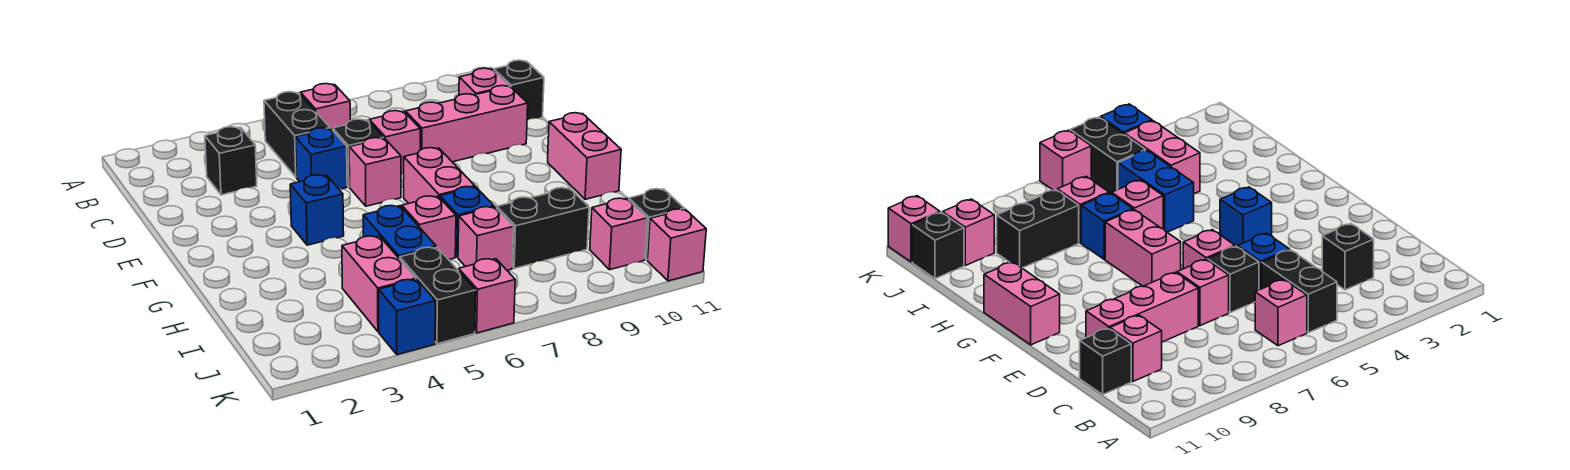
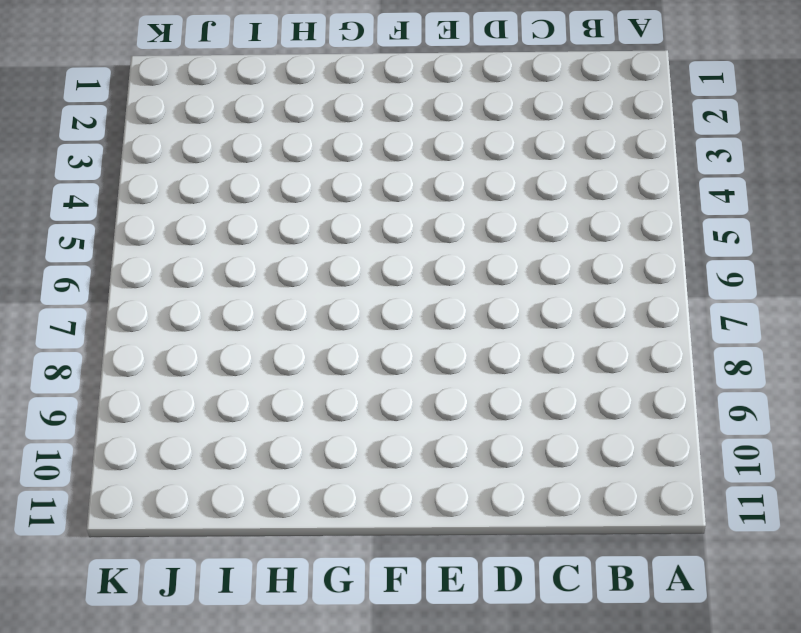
none -> black brick B5:C5 level 1
none -> pink brick B6 level 1
none -> black brick C3 level 1

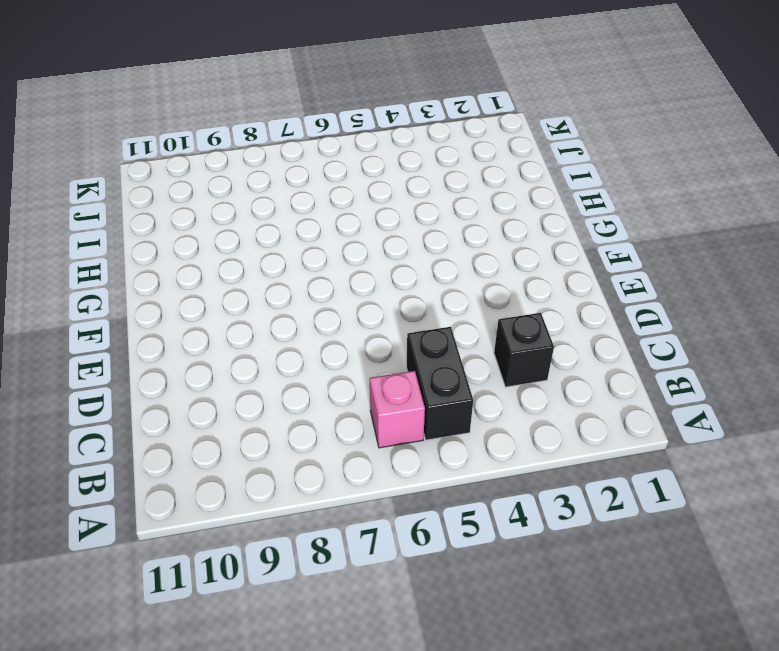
none -> pink brick C10 level 1
none -> black brick C11 level 1
none -> blue brick D5 level 1

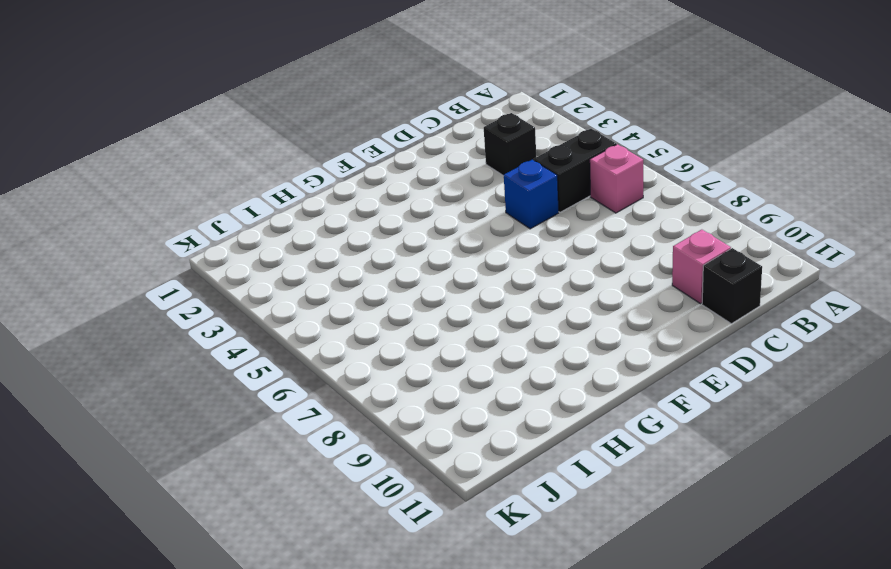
none -> black brick D6 level 1
none -> pink brick D7 level 1
none -> pink brick D8:D10 level 1

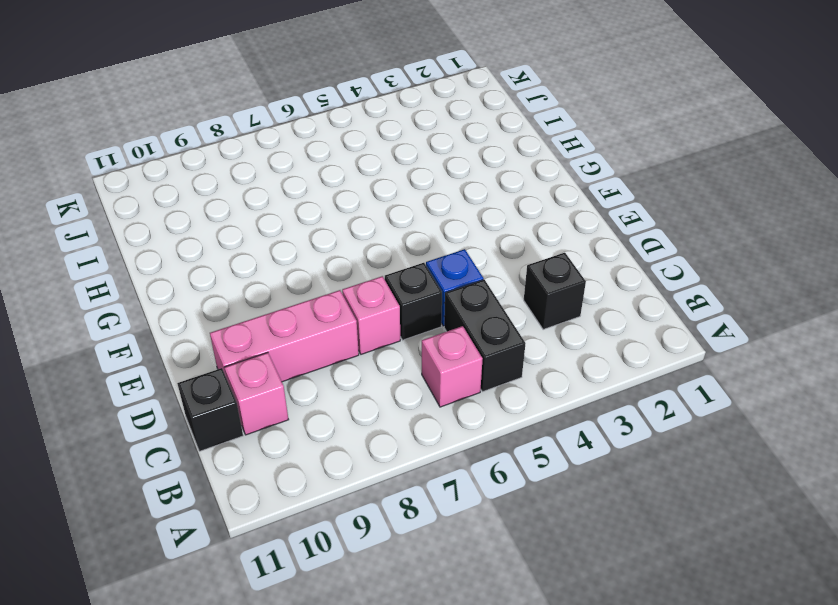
none -> pink brick E6 level 1
none -> blue brick F4 level 1
none -> pink brick F7:G7 level 1

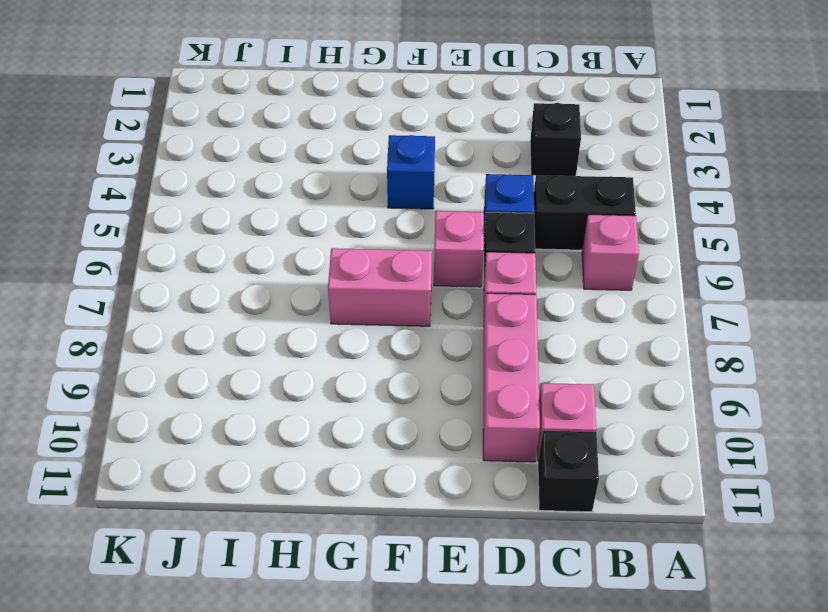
none -> pink brick F11:G11 level 1
none -> blue brick H5:I5 level 1
none -> pink brick H6 level 1

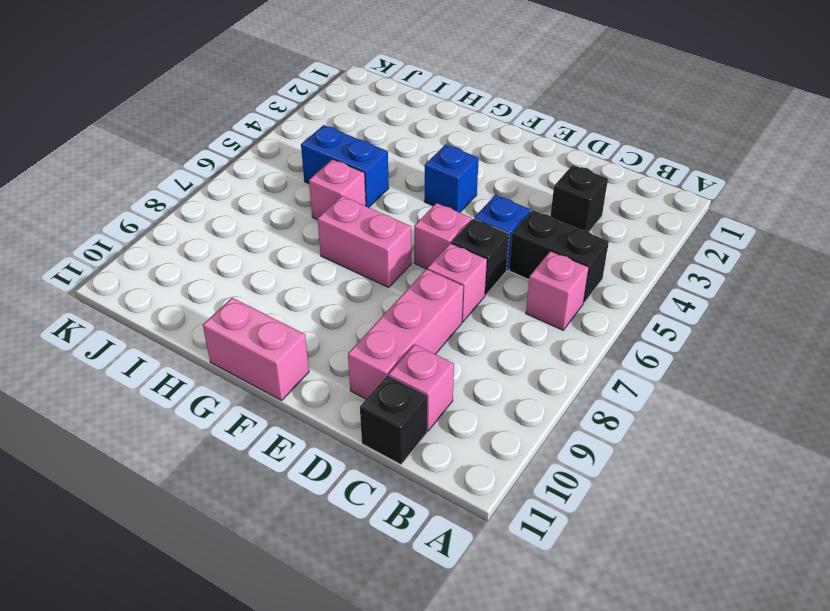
none -> blue brick H7 level 1
none -> pink brick I4:J4 level 1
none -> pink brick I7 level 1

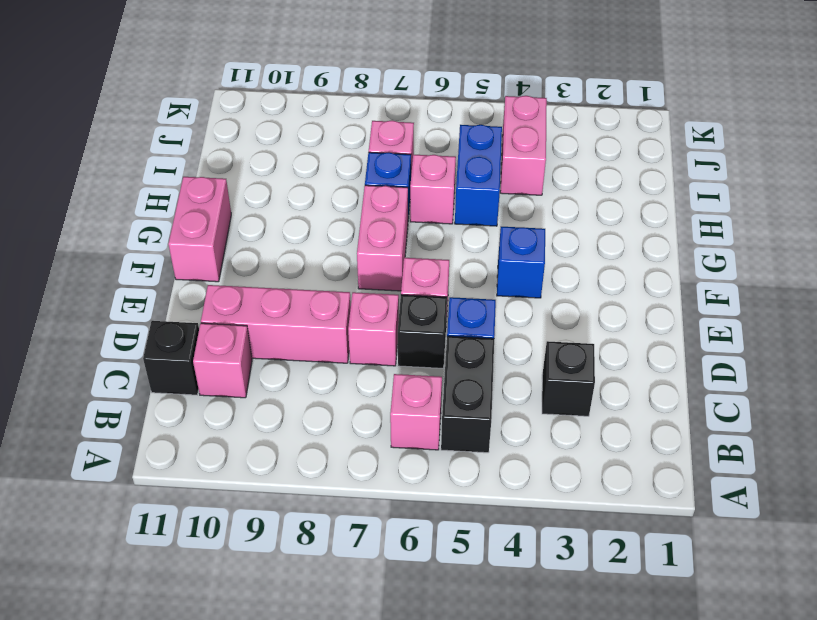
none -> black brick I8:I9 level 1
none -> black brick J5:K5 level 1
none -> pink brick J10 level 1

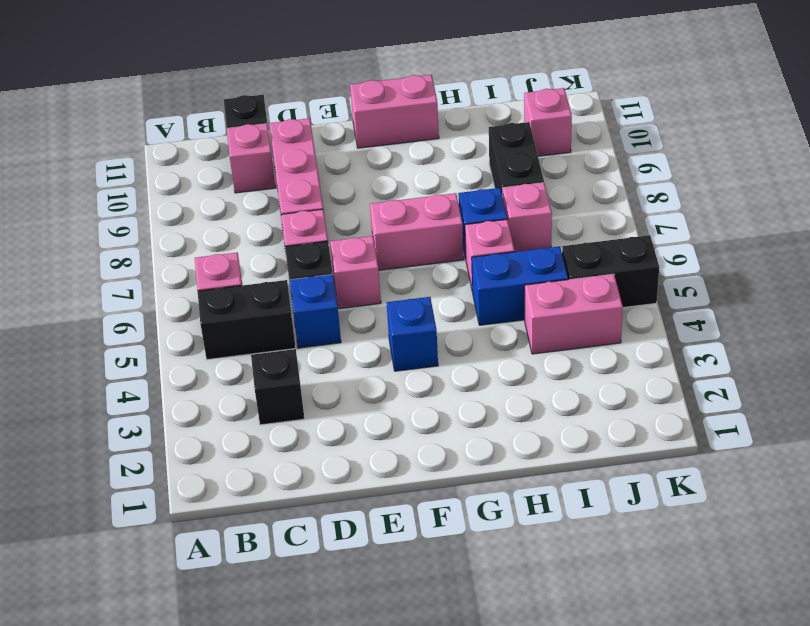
none -> black brick J11 level 1
none -> blue brick K4 level 1
none -> pink brick K6 level 1

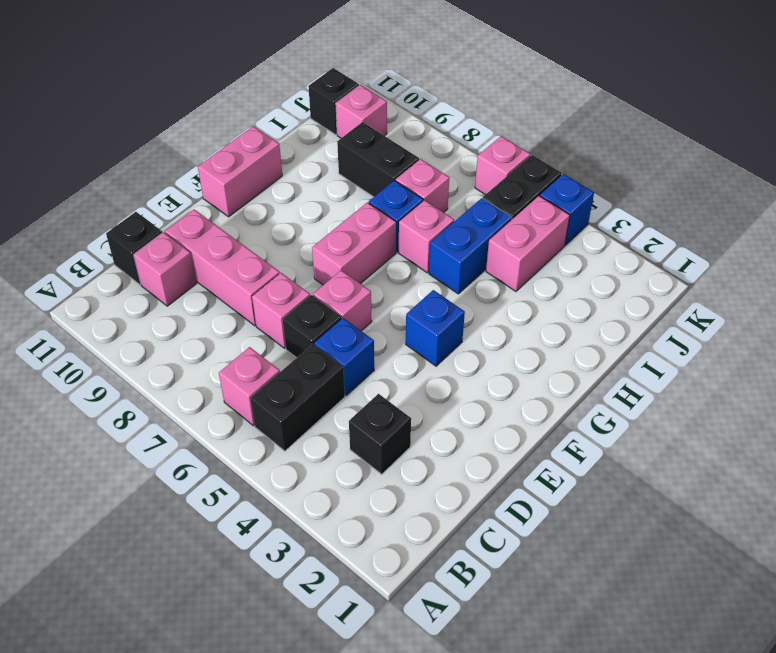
none -> pink brick K11 level 1

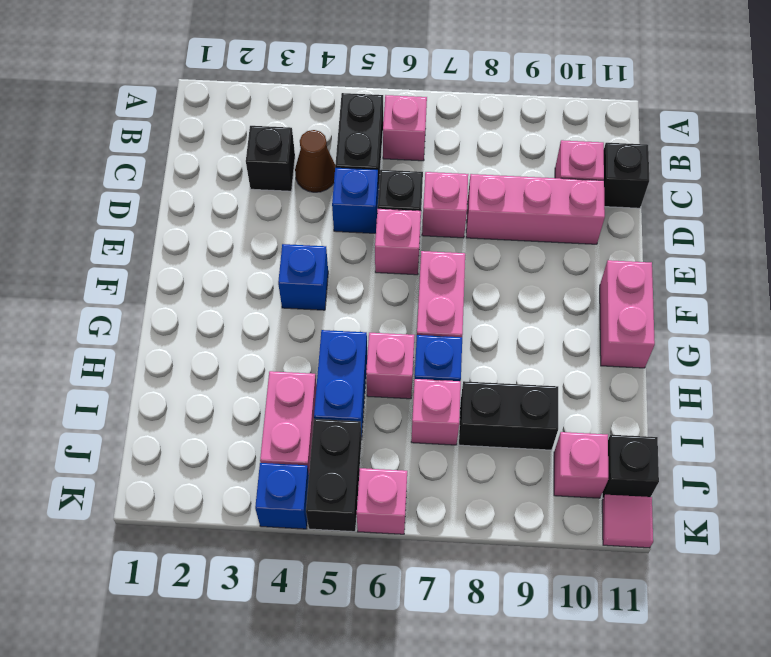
brown cone C4 level 1 -> none
pink tile K11 level 1 -> pink brick K11 level 1

